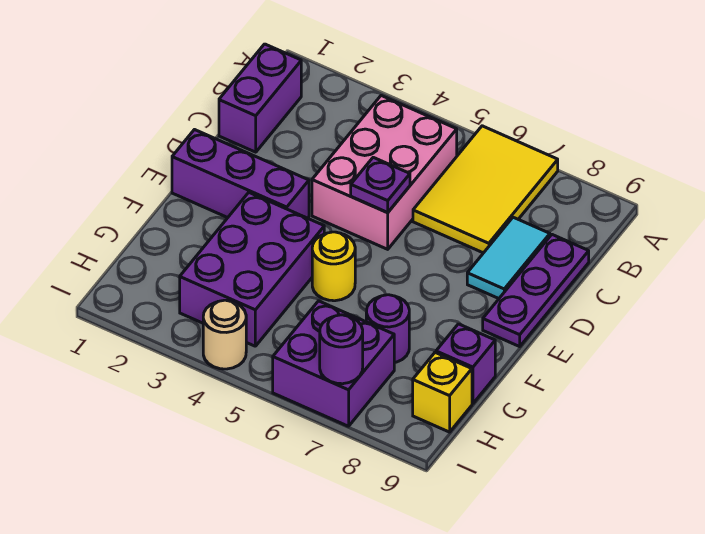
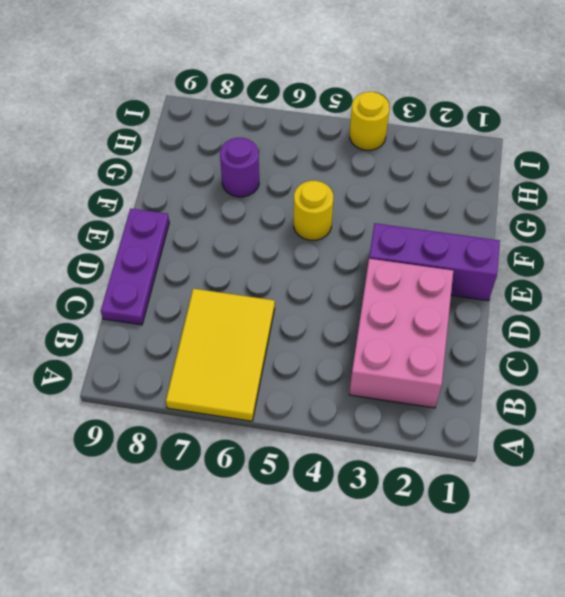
pink brick B2:D3 level 1 -> pink brick B4:D5 level 1
yellow round brick I4 level 1 -> tan round brick I4 level 1
none -> purple brick B1:C1 level 1
none -> cyan tile C8:D8 level 1
none -> purple brick F3:H4 level 1

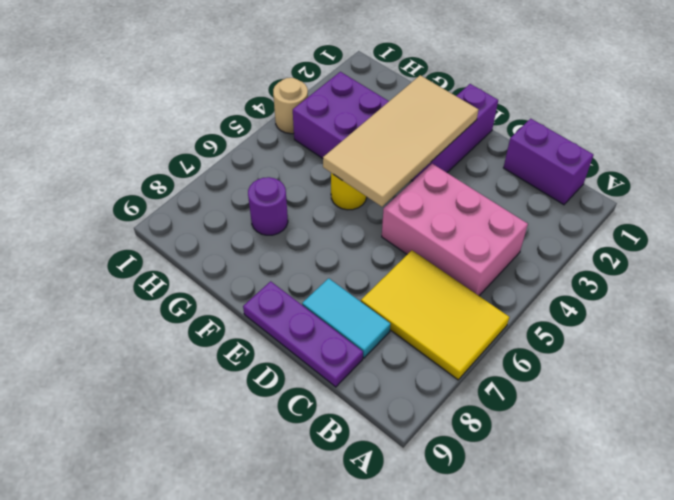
tan tile E2:F5 level 2 -> none
none -> purple brick G9 level 1
none -> purple brick H6:I7 level 1
none -> yellow brick H9 level 1

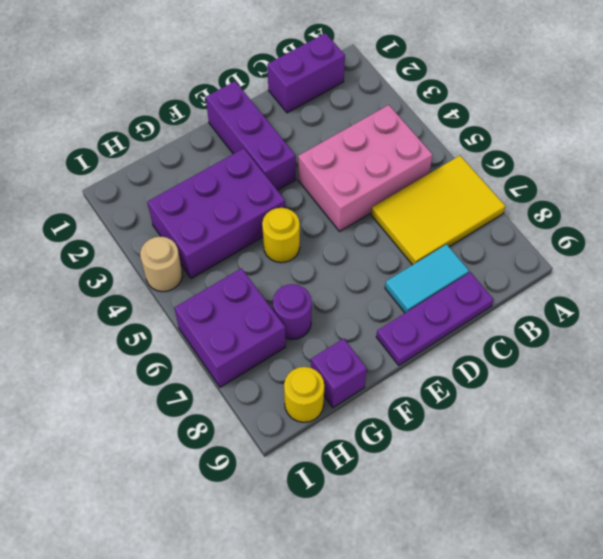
yellow round brick H9 level 1 -> yellow brick H9 level 1
none -> purple plate D5 level 2
none -> purple round brick I7 level 2

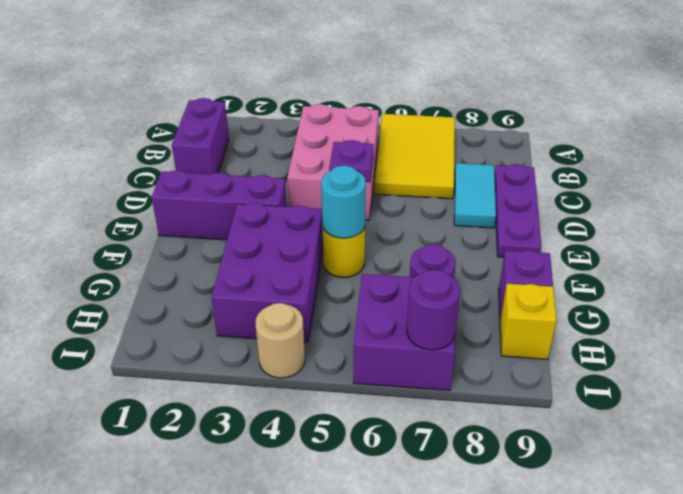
cyan round brick F5 level 2 -> none

